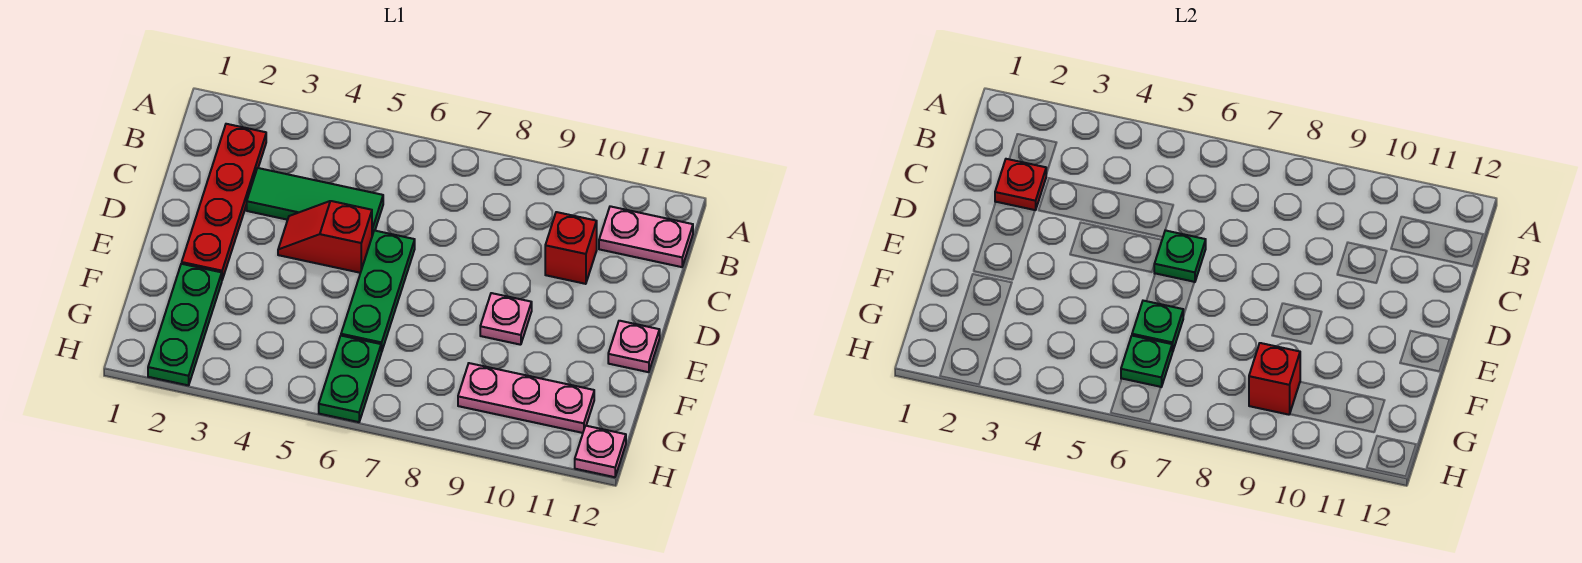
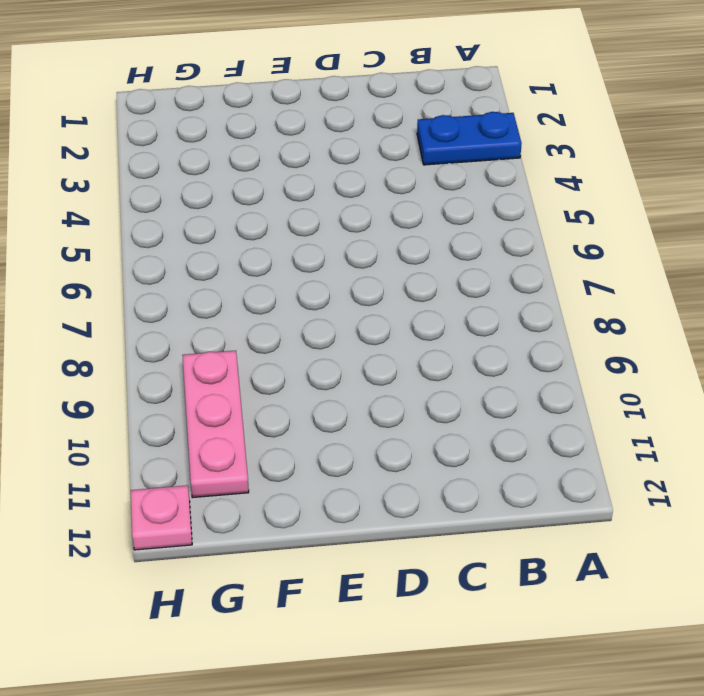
blue plate A3:B3 level 1 -> none
none -> red plate B2:E2 level 1
none -> pink plate B11:B12 level 1
none -> green tile C3:C5 level 1

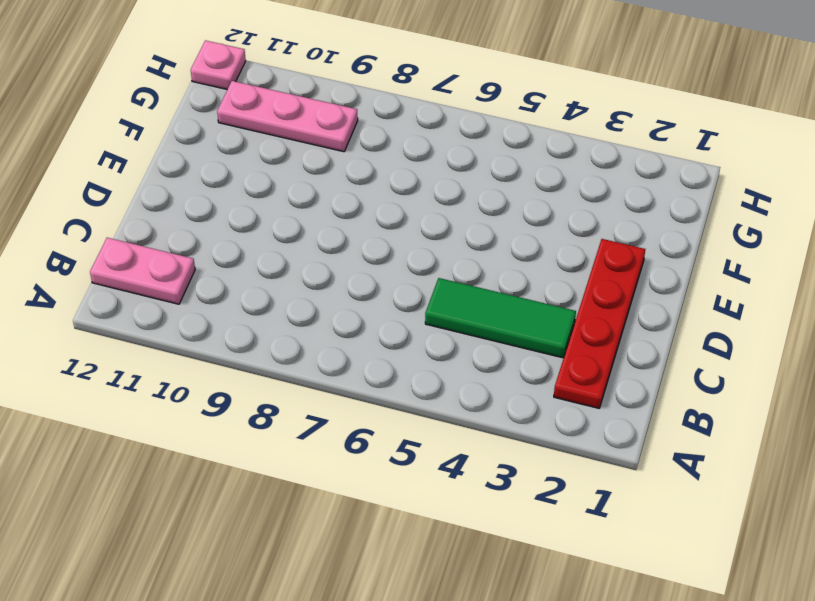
none -> red brick C10 level 1
none -> red slope D4:D5 level 1 top 5
none -> green plate D6:F6 level 1

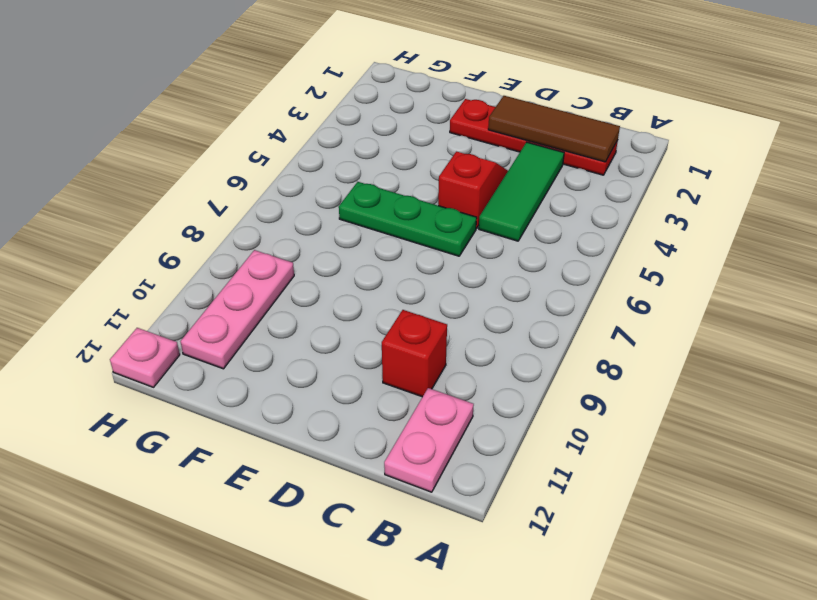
brown tile B2:D2 level 2 -> red plate C2 level 2
none -> pink plate E9 level 1
none -> pink plate E12 level 1
none -> green plate F2:H2 level 1

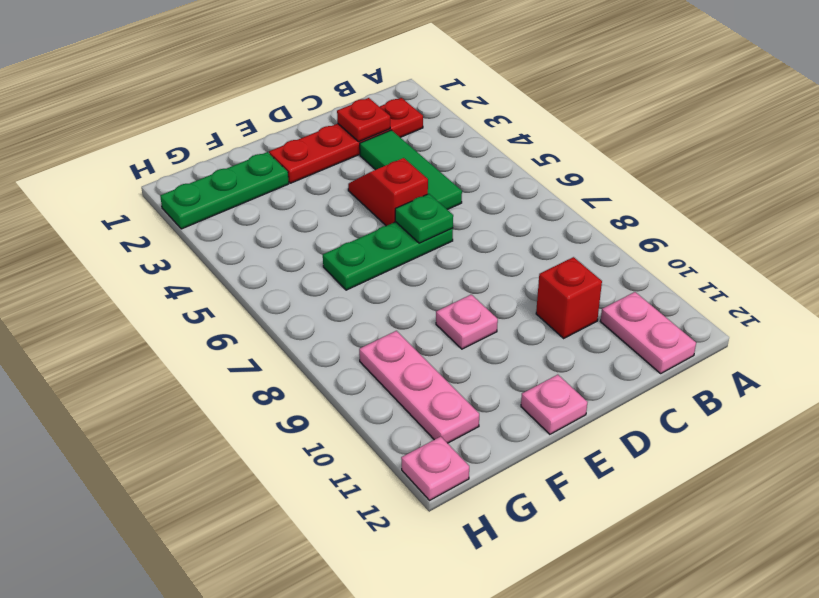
none -> green plate G6:H6 level 1
none -> green plate F6 level 2
none -> green plate G6 level 2

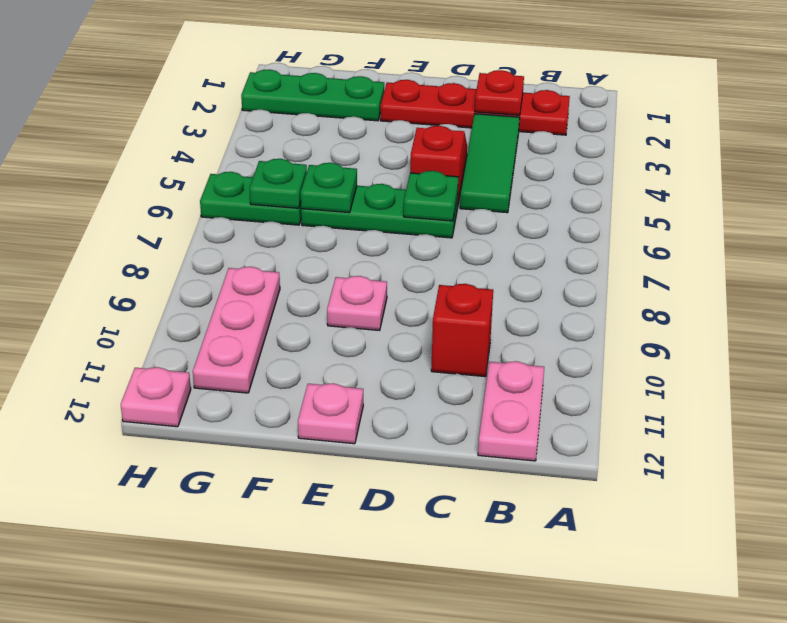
none -> red brick G9 level 2

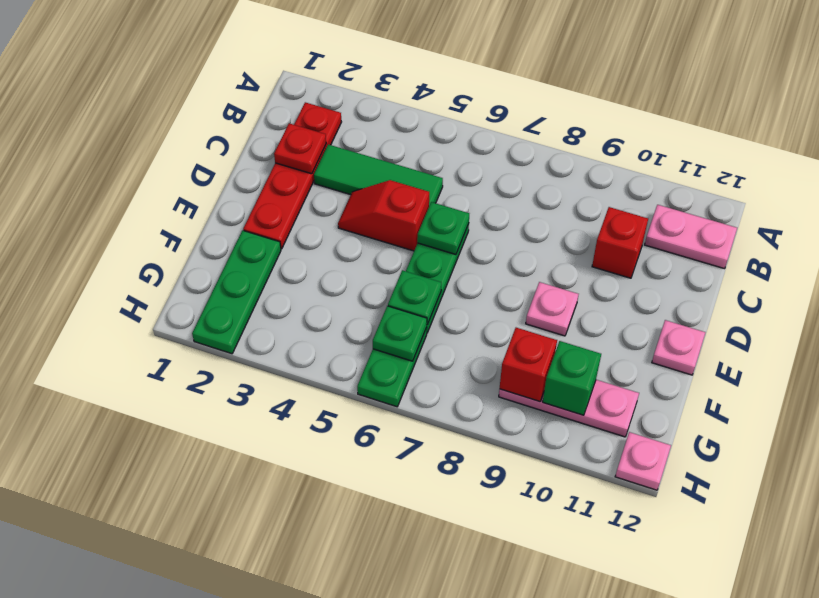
green brick G10 level 2 -> none

